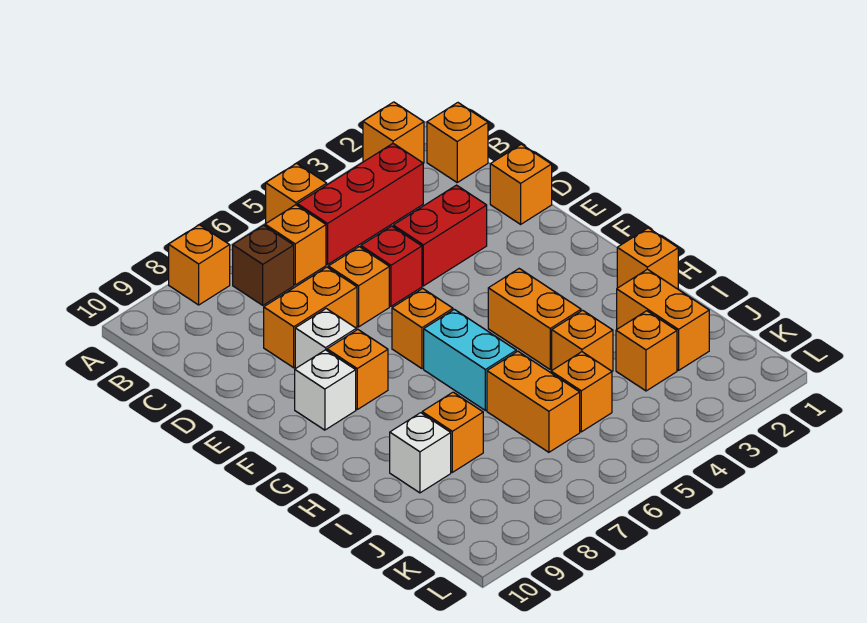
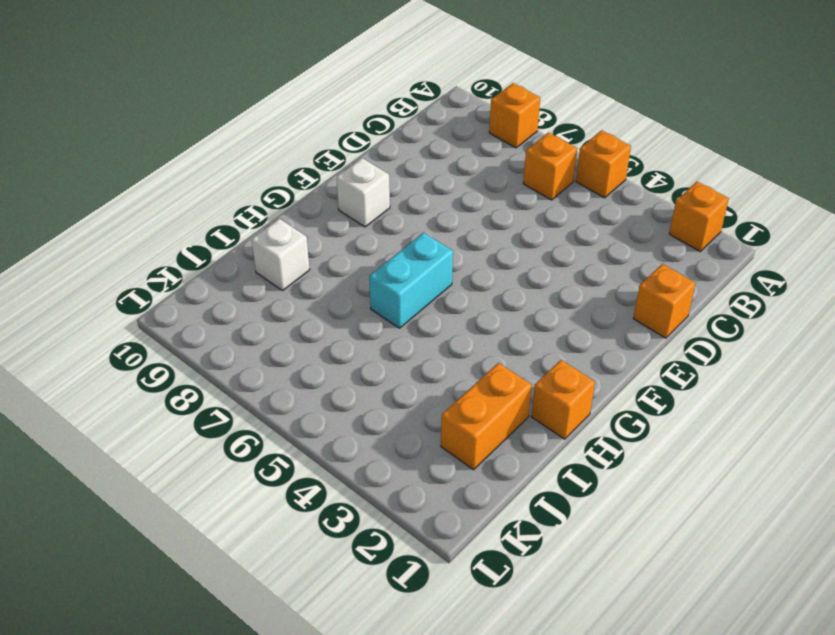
none -> orange brick B1 level 1
none -> red brick B3:B5 level 1
none -> brown brick B7 level 1

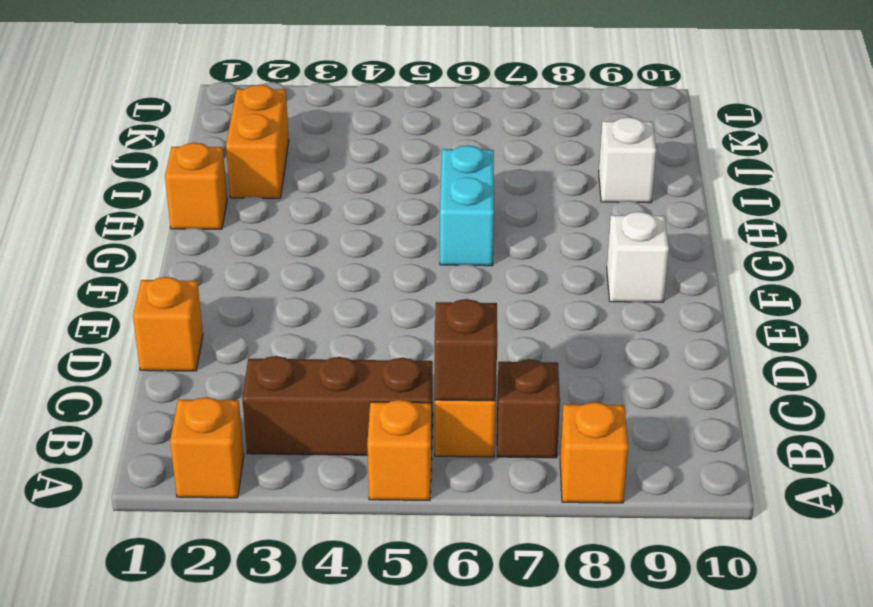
brown brick B3:B5 level 1 -> red brick B3:B5 level 1
brown brick B6 level 2 -> none
none -> orange brick B1 level 1
none -> red brick D3:D4 level 1
none -> red brick D5 level 1

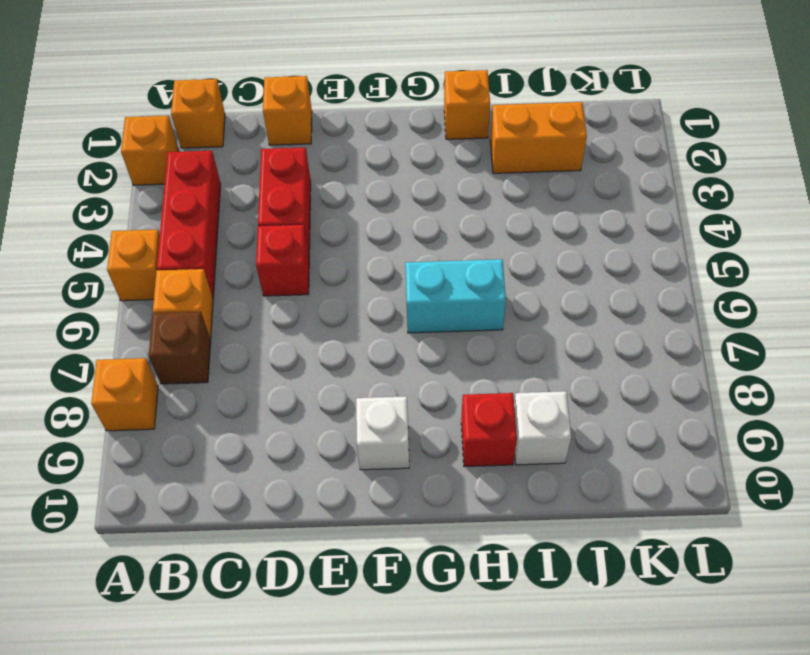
red brick H9 level 1 -> none
none -> orange brick D6 level 1
none -> orange brick D7:D8 level 1
none -> white brick E8 level 1

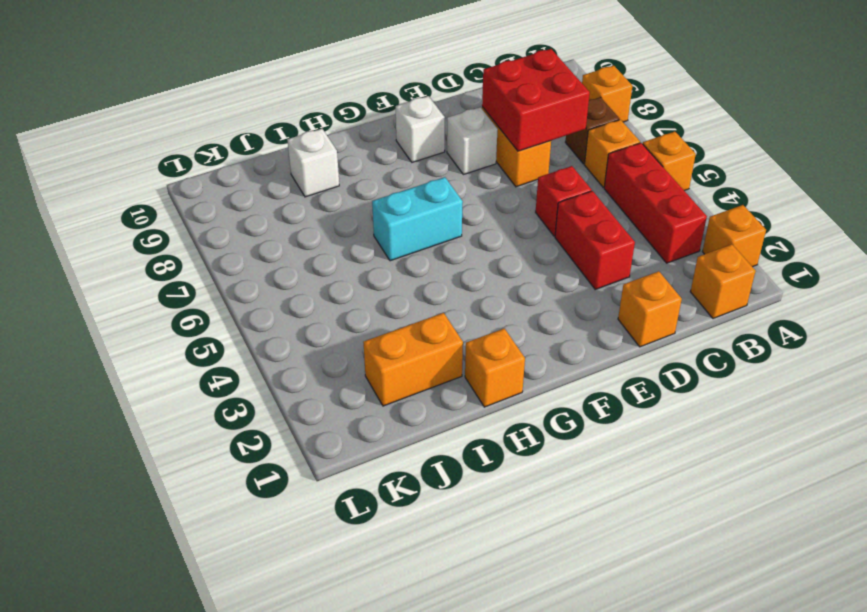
red brick C7:D8 level 2 -> none
none -> orange brick D6 level 1
none -> orange brick F6 level 1
none -> orange brick F8 level 1

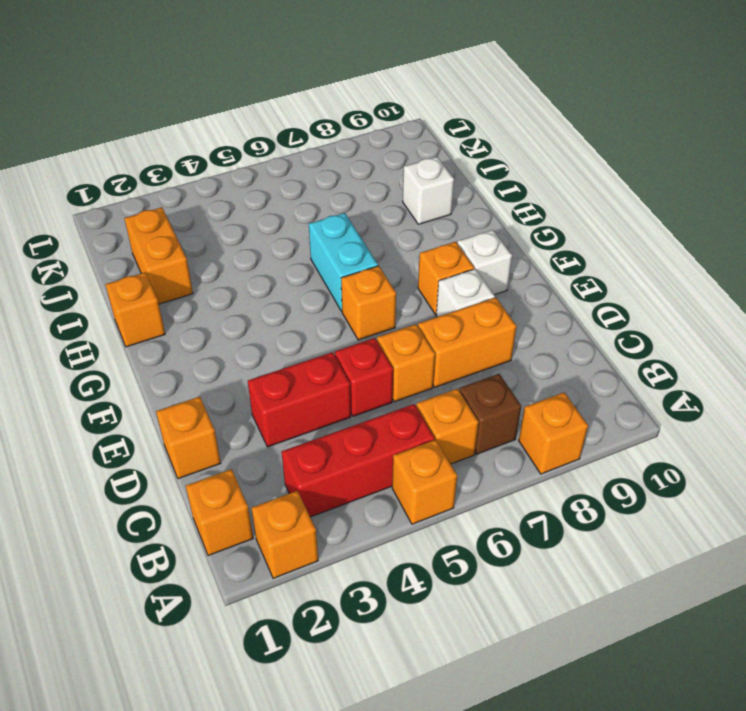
none -> orange brick G4:H4 level 1
none -> orange brick I4 level 1
none -> orange brick I6:J6 level 1

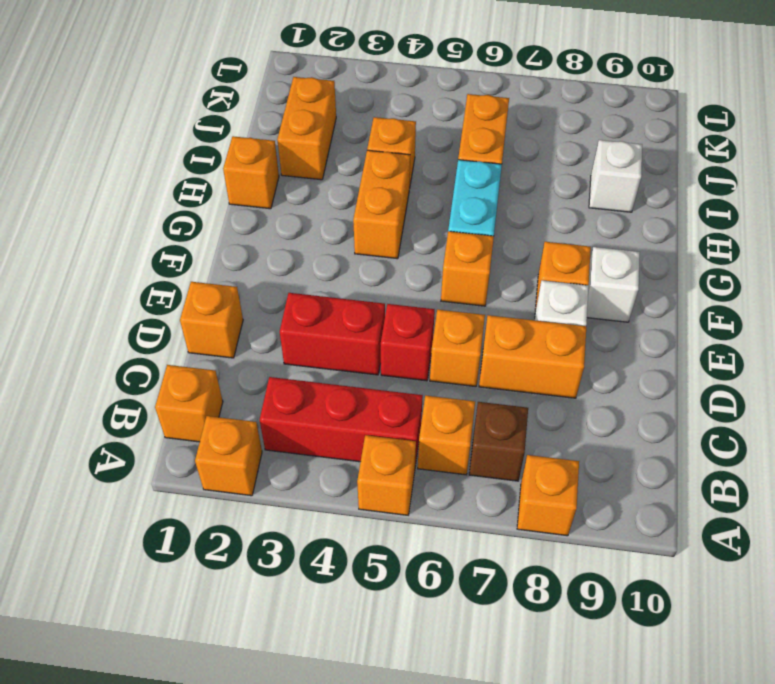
none -> orange brick I8 level 1
none -> orange brick J3 level 1
none -> orange brick J5 level 1

